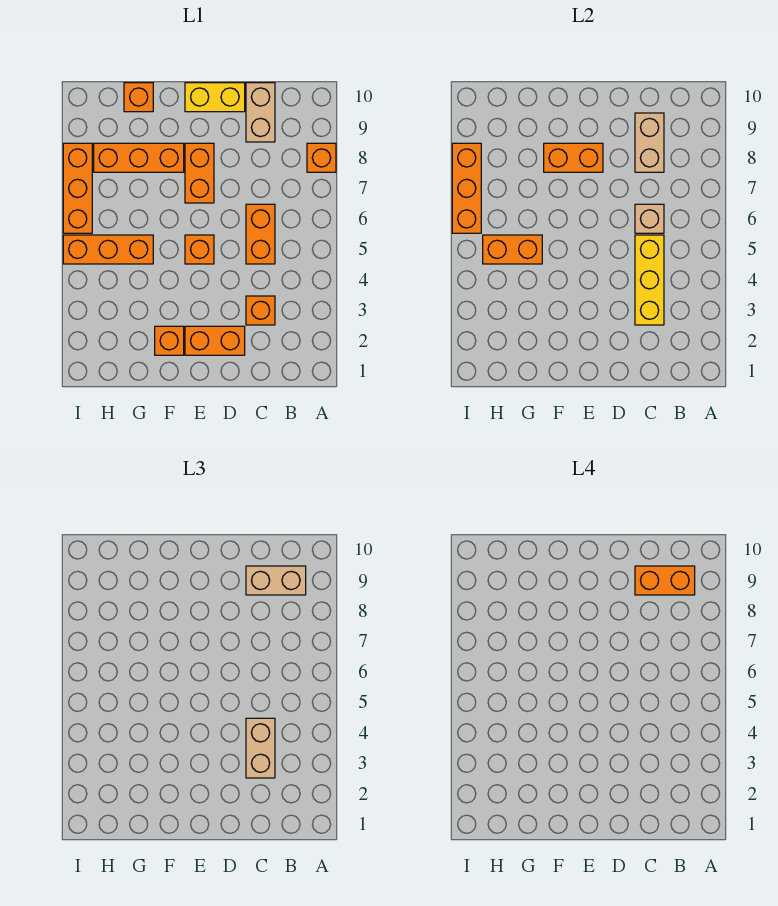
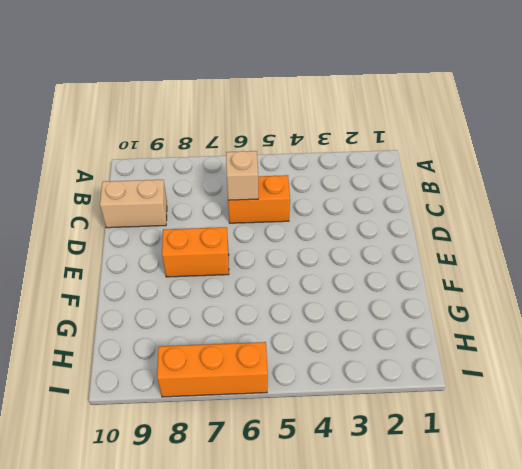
none -> orange brick A8 level 1
none -> orange brick C3 level 1
none -> orange brick D2:E2 level 1

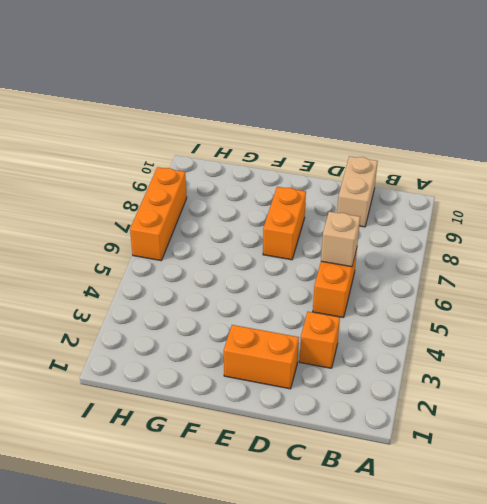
none -> orange brick A8 level 1
none -> yellow brick D10:E10 level 1
none -> orange brick E5 level 1

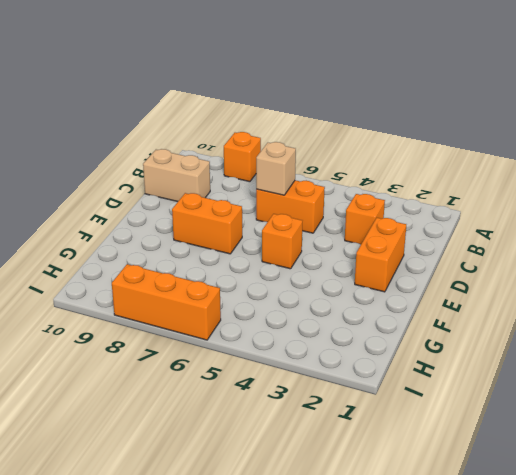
none -> yellow brick D10:E10 level 1
none -> orange brick F2 level 1
none -> orange brick F8:H8 level 1

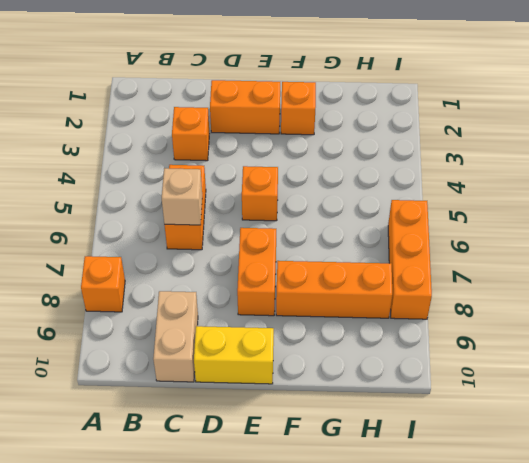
none -> orange brick G5:I5 level 1
none -> orange brick G10 level 1
none -> yellow brick C3:C5 level 2

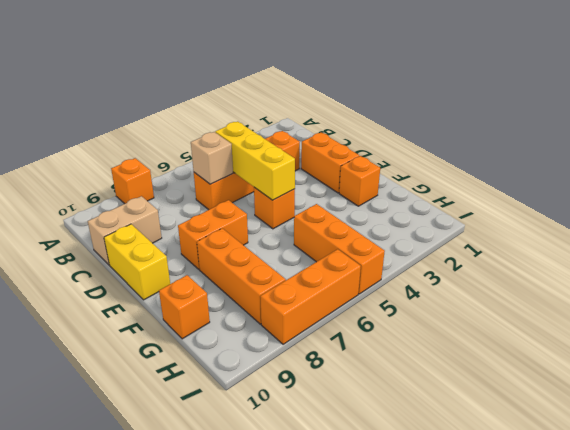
yellow brick C5:E5 level 2 -> yellow brick C3:C5 level 2
none -> tan brick C8:C9 level 2
none -> orange brick E8:F8 level 2
none -> orange brick G5:H5 level 2

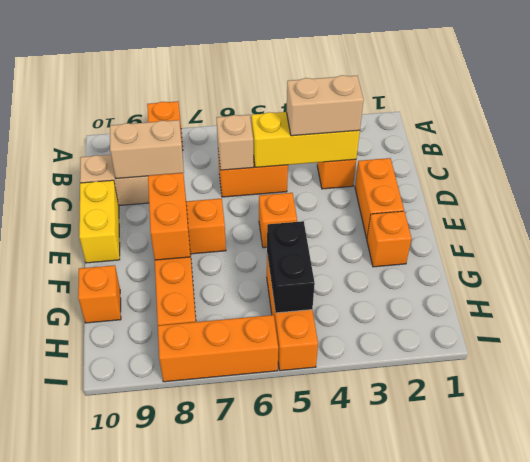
black brick G5:H5 level 2 -> orange brick G5:H5 level 2
none -> orange brick I6:I8 level 2
none -> tan brick B9:C9 level 3
none -> orange brick B9:C9 level 4

